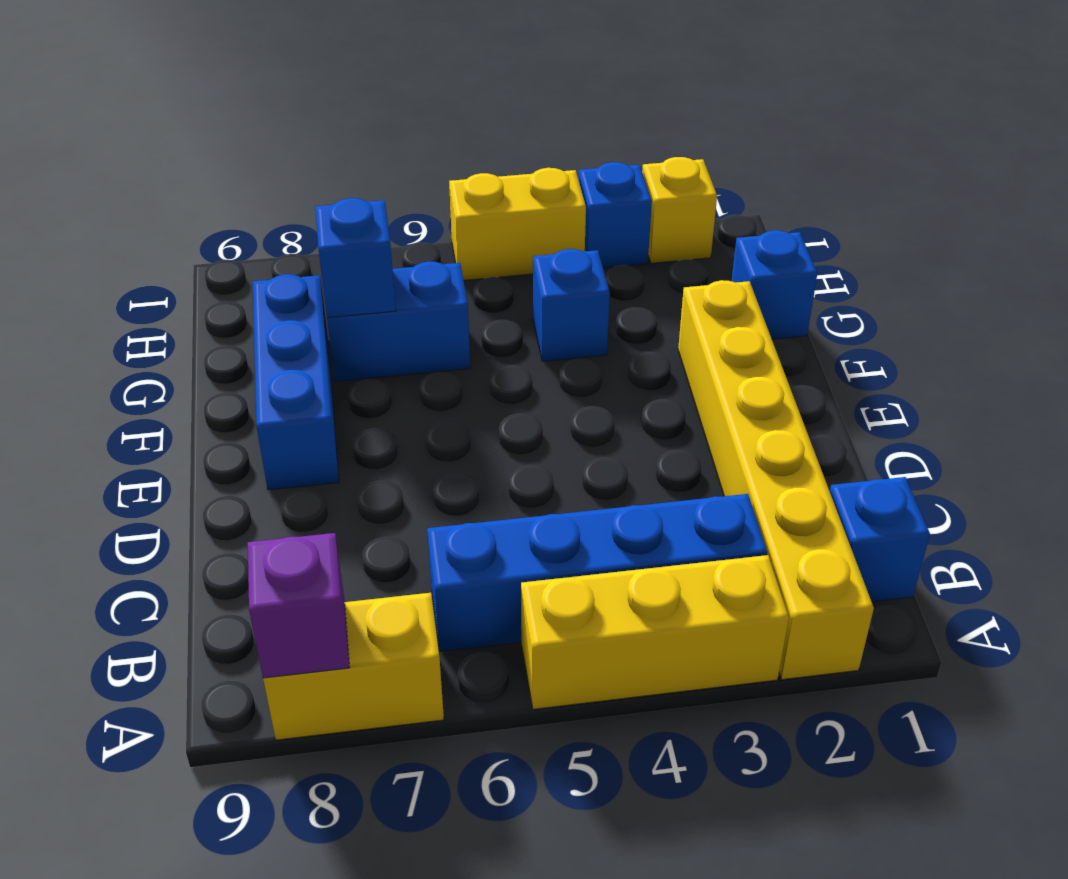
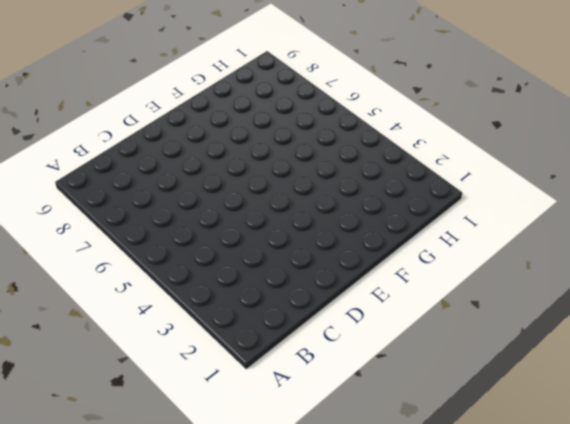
none -> yellow brick A2:F2 level 1
none -> yellow brick A3:A5 level 1
none -> yellow brick A7:A8 level 1

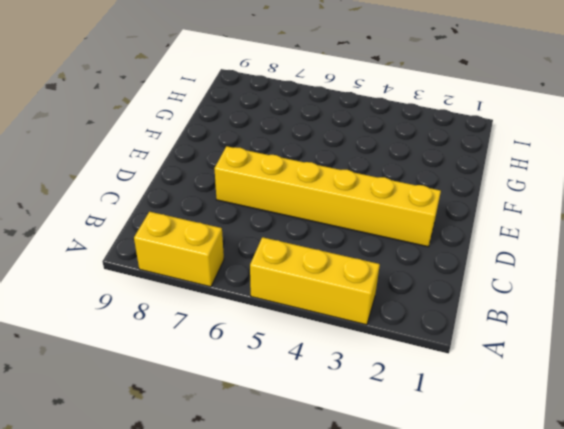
yellow brick D2:D7 level 1 -> yellow brick A2:F2 level 1
none -> blue brick B1 level 1
none -> blue brick B3:B6 level 1
none -> blue brick E8:G8 level 1

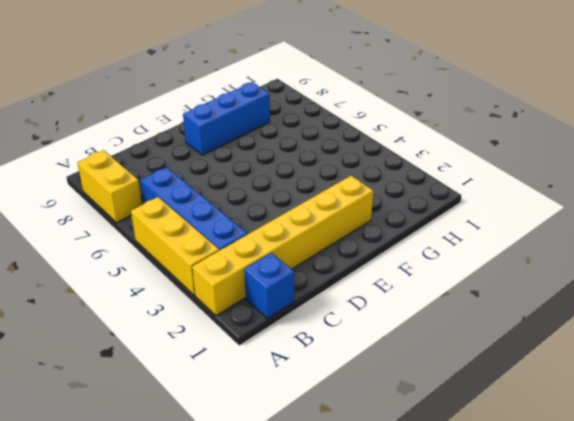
none -> blue brick G1 level 1
none -> blue brick G4 level 1
none -> blue brick G6:G7 level 1

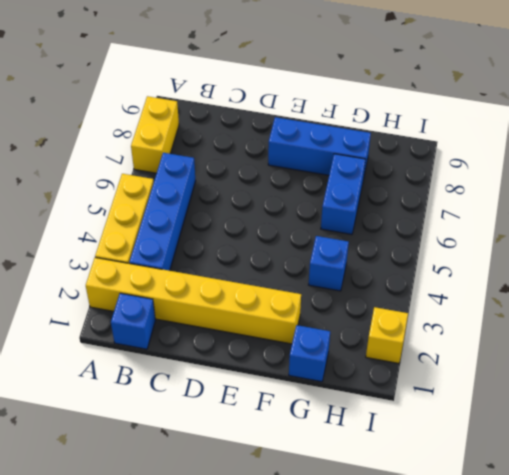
none -> blue brick I3 level 1
none -> yellow brick I4:I5 level 1
none -> purple brick A8 level 2

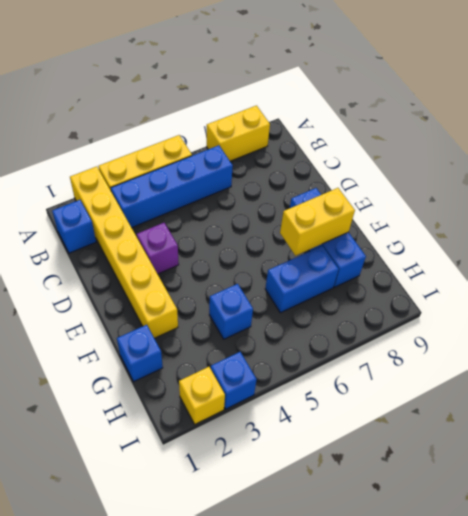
purple brick D3 level 1 -> purple brick A8 level 2
yellow brick F7:F8 level 2 -> yellow brick I4:I5 level 1
none -> blue brick G7 level 2

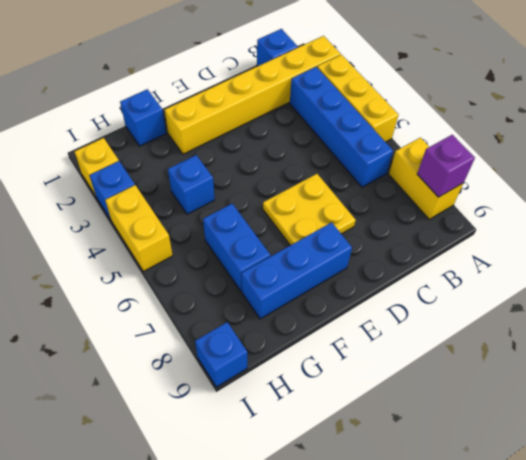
yellow plate D6:E7 level 1 -> none
blue brick I9 level 1 -> blue brick G7 level 2

